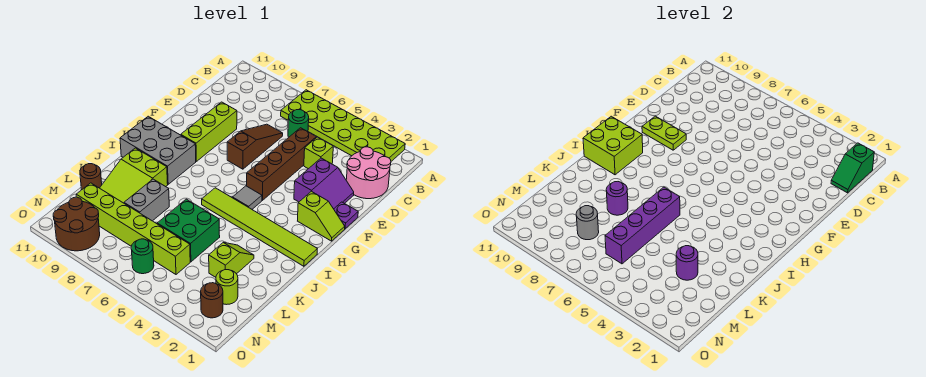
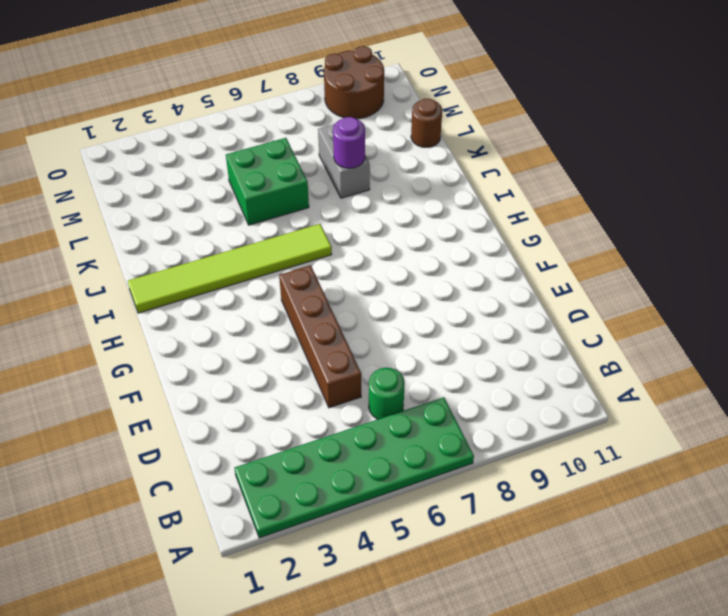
green plate A2:B7 level 1 -> lime plate A2:B7 level 1
none -> pink round brick C1:D2 level 1
none -> lime brick D4 level 1
none -> brown slope D7:F7 level 1 top F
none -> purple slope E2:F3 level 1 top 3

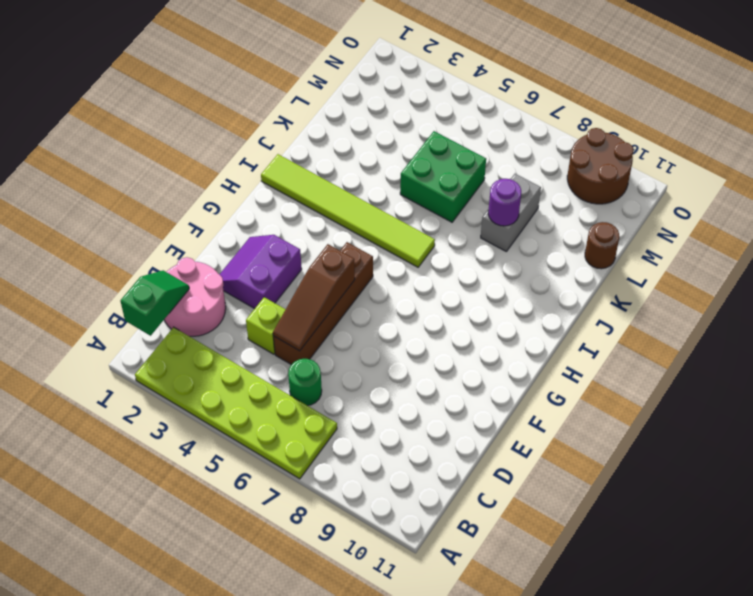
brown slope D5:F5 level 2 top F -> brown slope D7:F7 level 1 top F
none -> lime brick E9:G9 level 1
none -> purple plate F1 level 1
none -> lime slope G1:G2 level 1 top 2
none -> grey tile H5 level 1

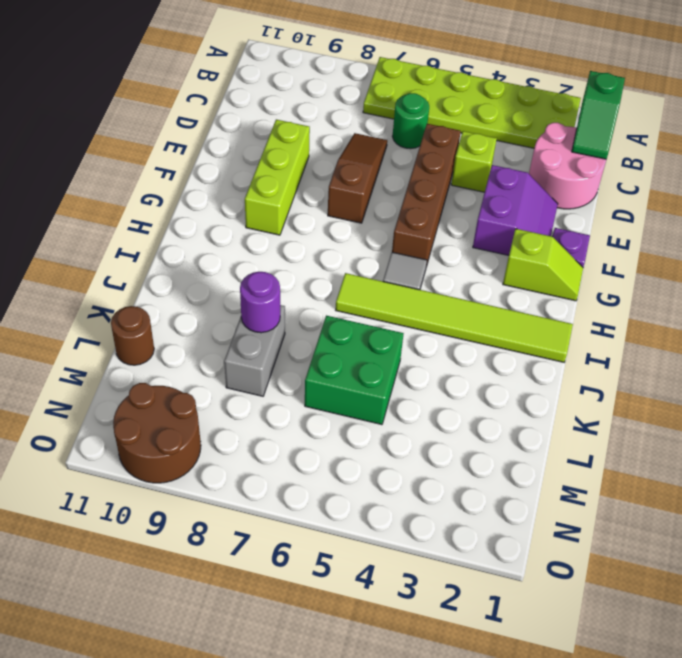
none -> grey brick H9:I11 level 1
none -> lime slope J9:L10 level 1 top J
none -> lime slope K3:L3 level 1 top L
none -> lime round brick M2 level 1

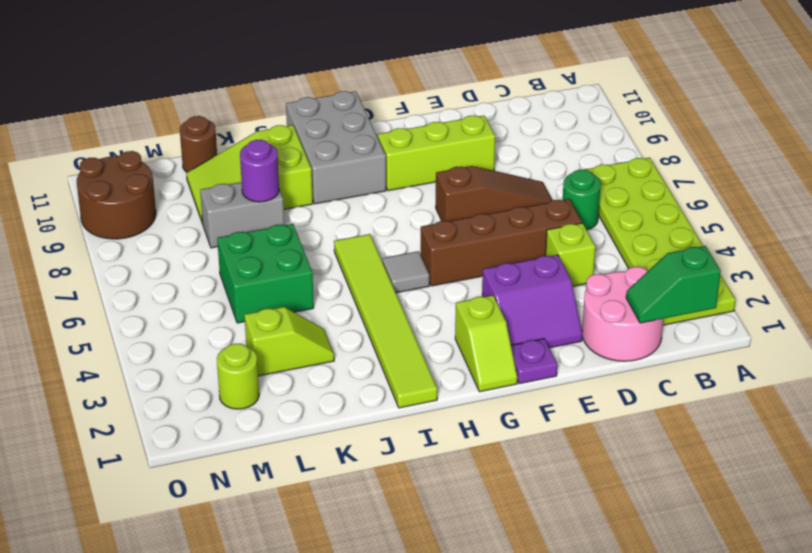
none -> lime brick M5:M10 level 1
none -> brown round brick N2 level 1
none -> green round brick N6 level 1
none -> lime plate F9:F10 level 2

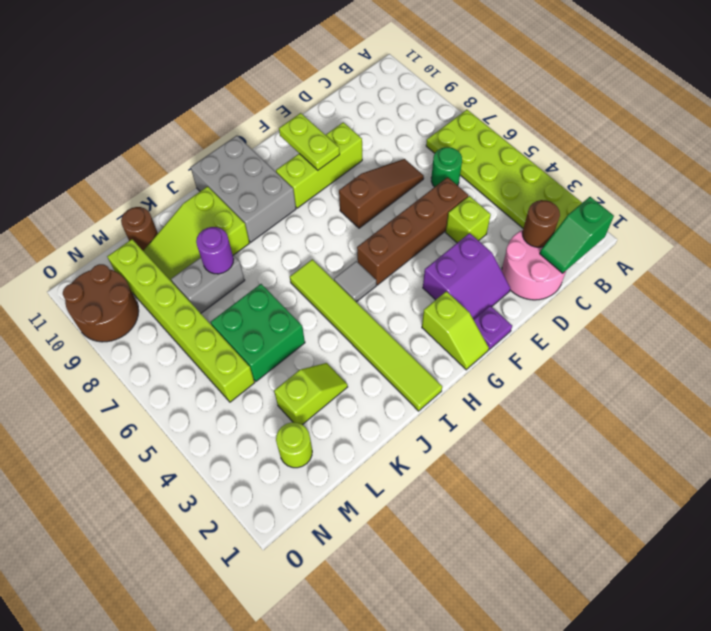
brown round brick C2 level 2 -> brown round brick N2 level 1
none -> green round brick N6 level 1
none -> lime brick H10:I11 level 2
none -> purple brick J6:M6 level 2
none -> purple round brick L3 level 2

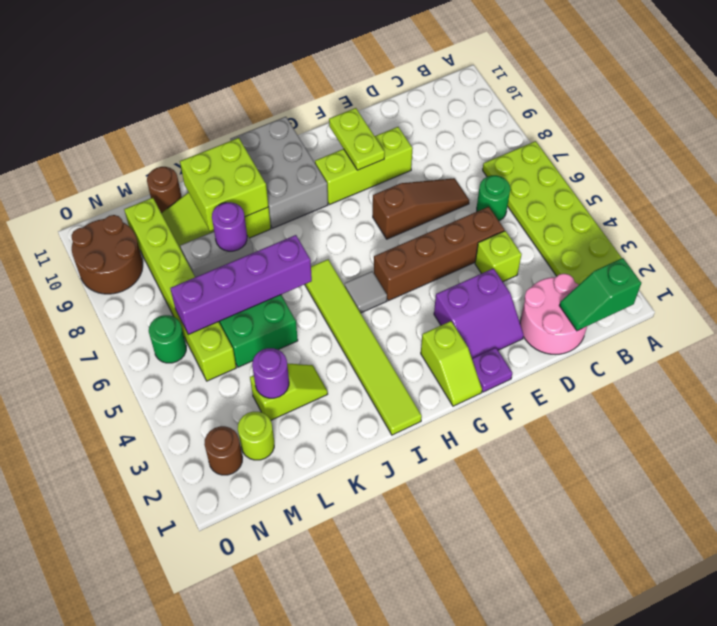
lime brick J9:K10 level 2 -> lime brick H10:I11 level 2
none -> grey round brick M8 level 2

